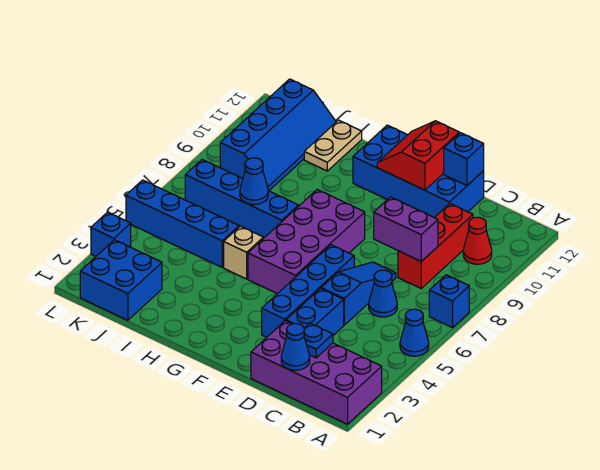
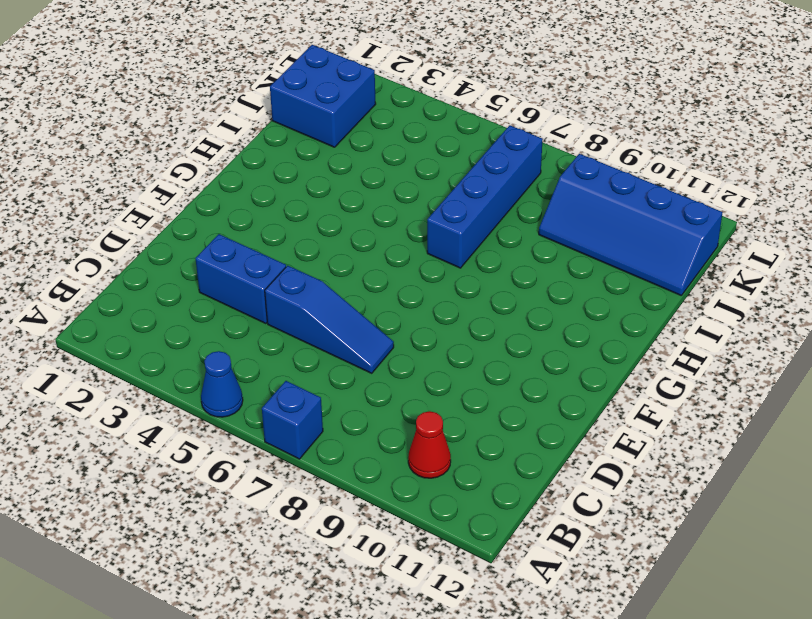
none -> purple brick A1:D2 level 1
none -> blue cone C6 level 1
none -> red brick C8:C10 level 1

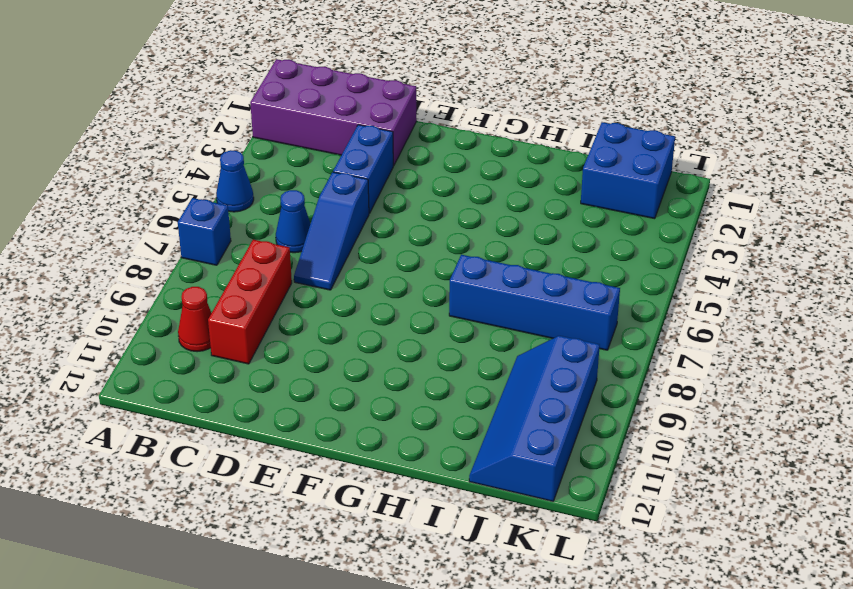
none -> blue brick D11:G12 level 1
none -> blue brick E3:E6 level 1
none -> purple brick F5:G8 level 1

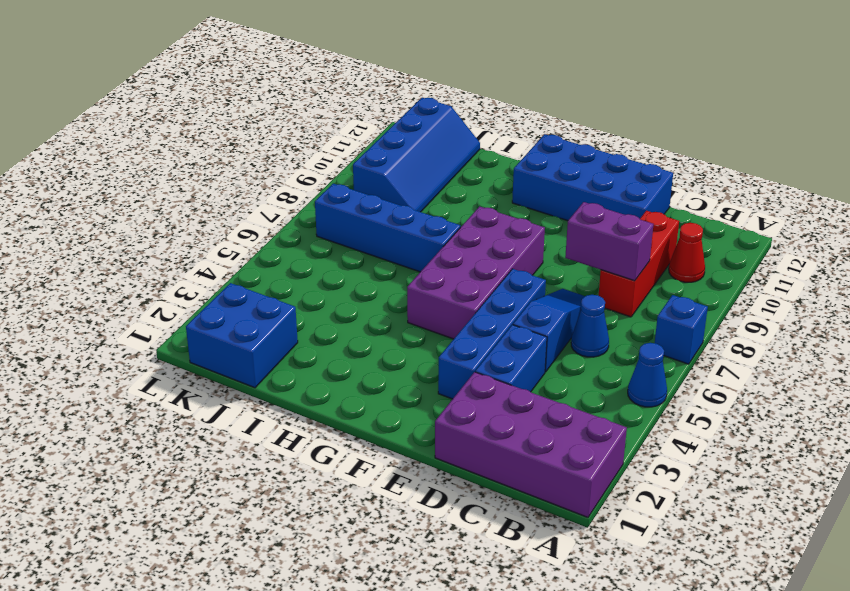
none -> tan brick H5 level 1
none -> blue brick I5:L5 level 1
none -> tan plate I11:I12 level 1

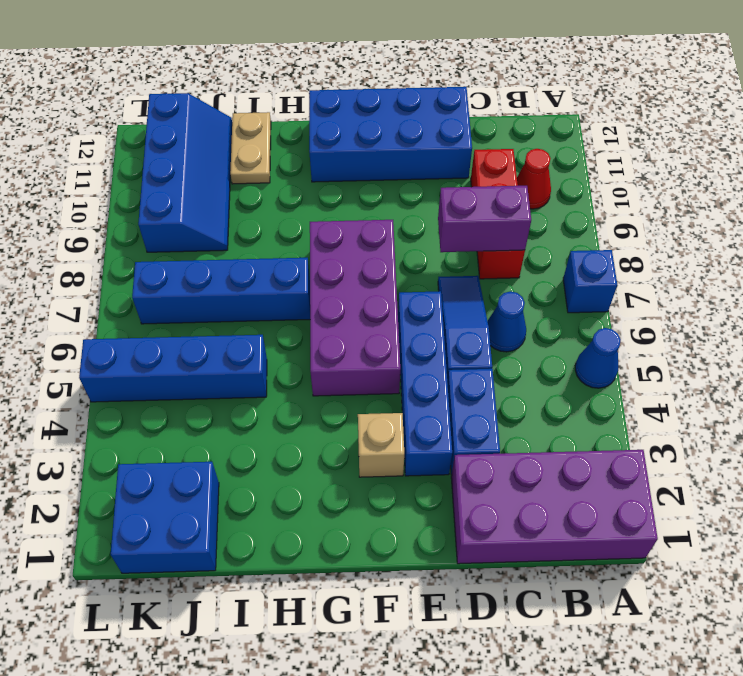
tan brick F3 level 1 -> tan brick H5 level 1
none -> blue brick L3 level 1
none -> blue cone C1 level 2
none -> blue plate C2 level 2

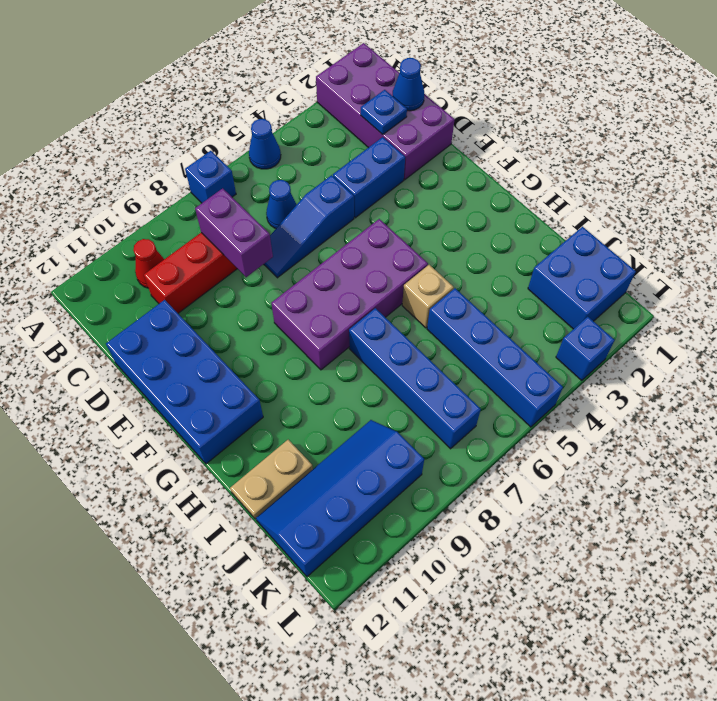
none -> blue brick E3:E6 level 1
none -> blue brick D12 level 2
none -> red slope E11:F12 level 2 top E

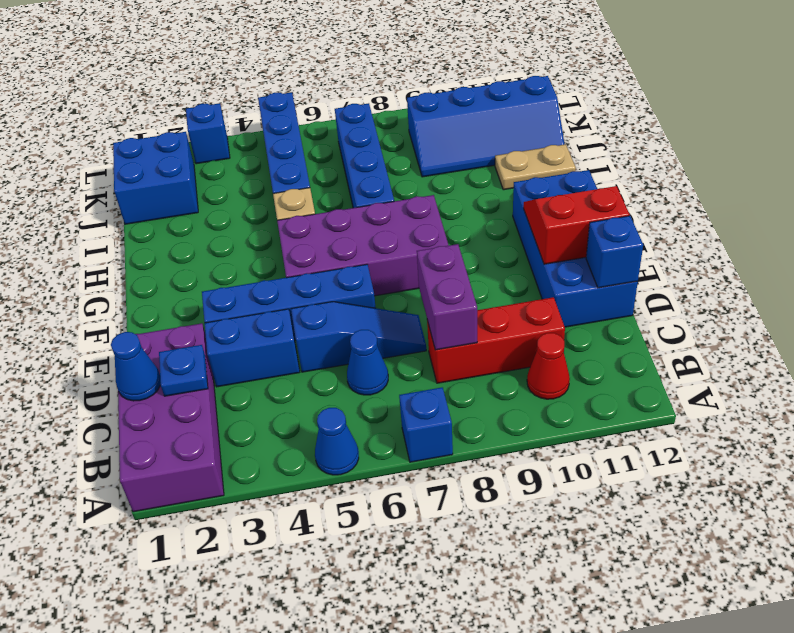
none -> blue cone I7 level 2

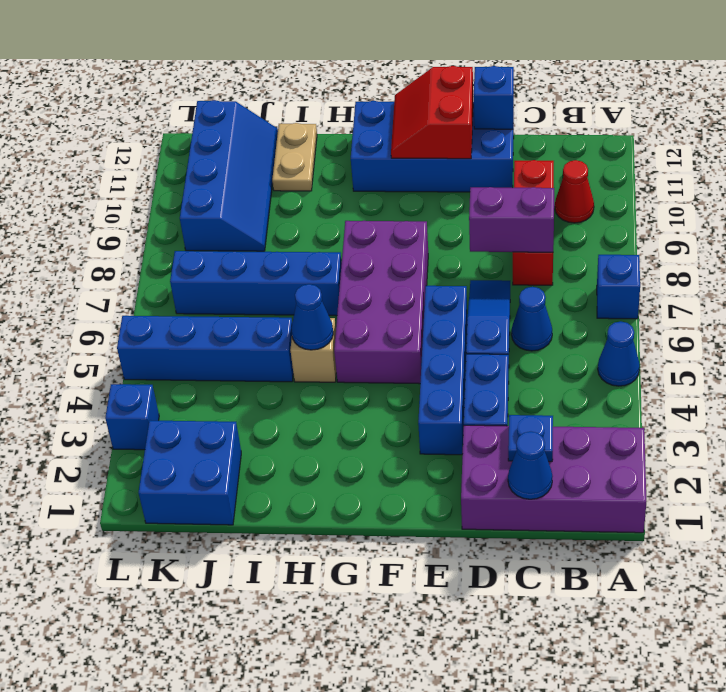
blue cone H5 level 2 -> blue cone I7 level 2

